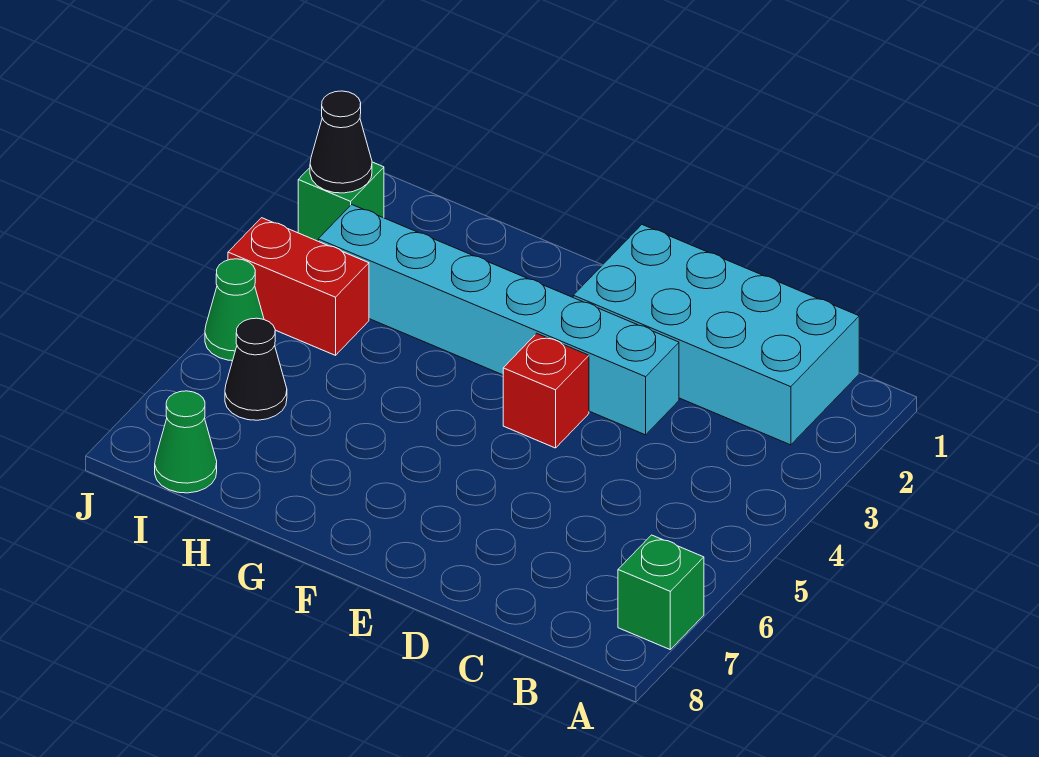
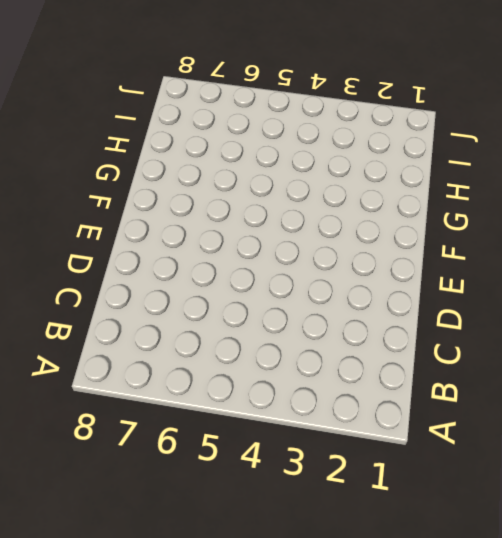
none -> green brick A7 level 1
none -> cyan brick B1:E2 level 1

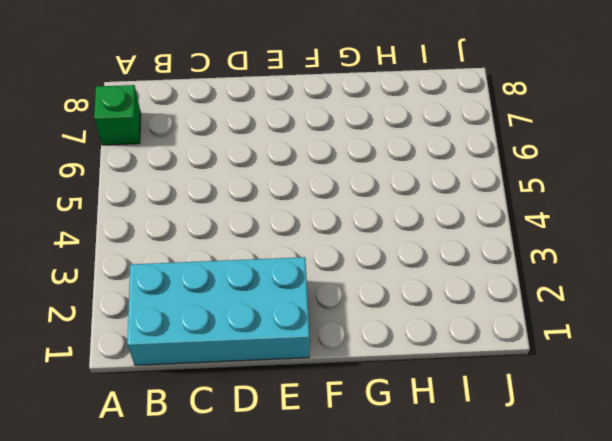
none -> cyan brick D3:I3 level 1
none -> red brick E4 level 1

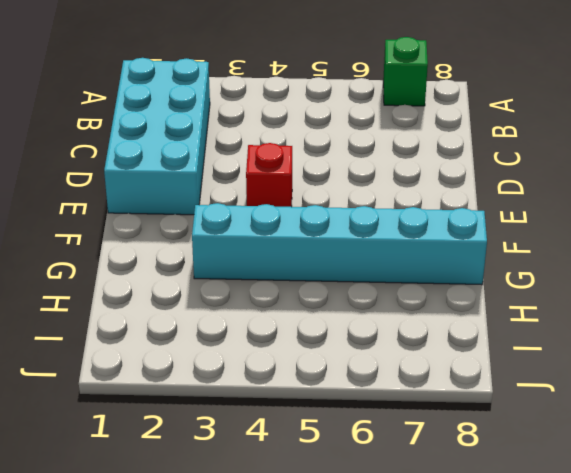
cyan brick G3:G8 level 1 -> cyan brick D3:I3 level 1
none -> red brick I4:J4 level 1
none -> black cone I6 level 1

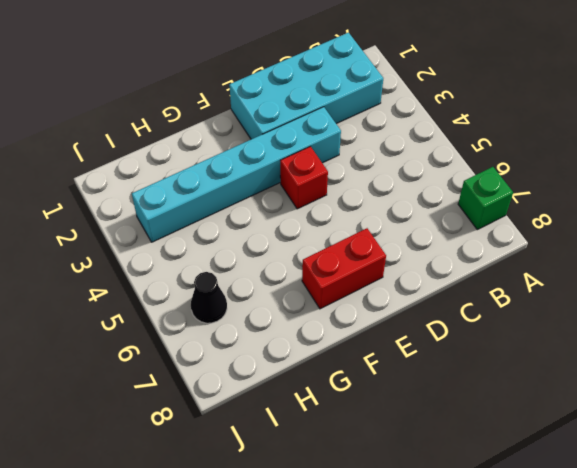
red brick E7:F7 level 1 -> red brick I4:J4 level 1
none -> green cone I8 level 1
none -> green brick J2 level 1

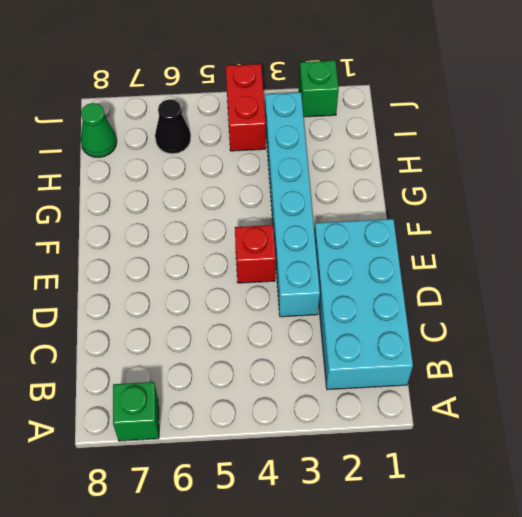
none -> green cone J5 level 1
none -> black cone J2 level 2

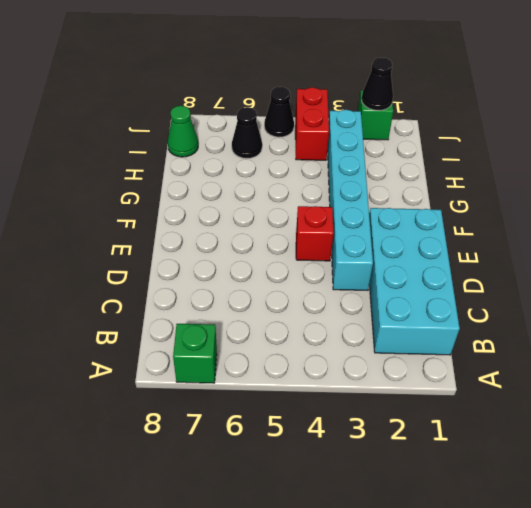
black cone J5 level 1 -> green cone J5 level 1

